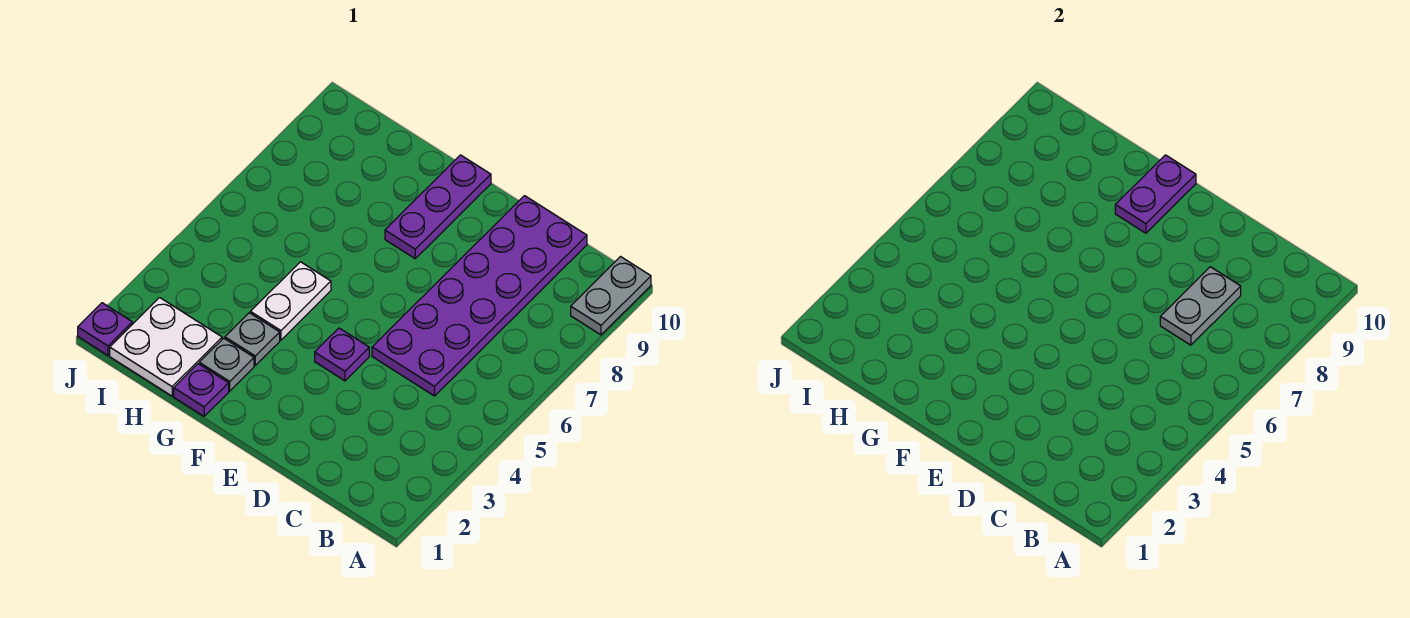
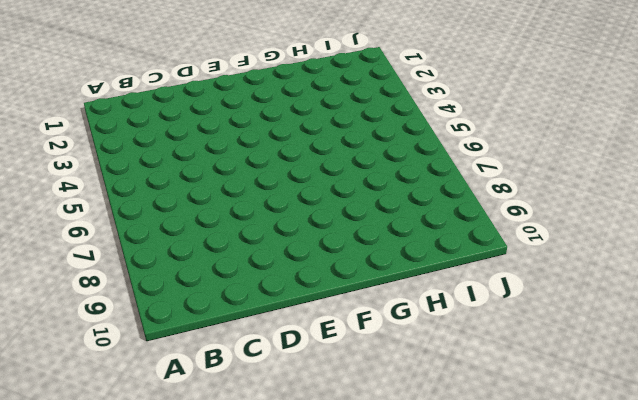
none -> grey plate A9:A10 level 1
none -> purple plate C5:D10 level 1
none -> purple plate E4 level 1

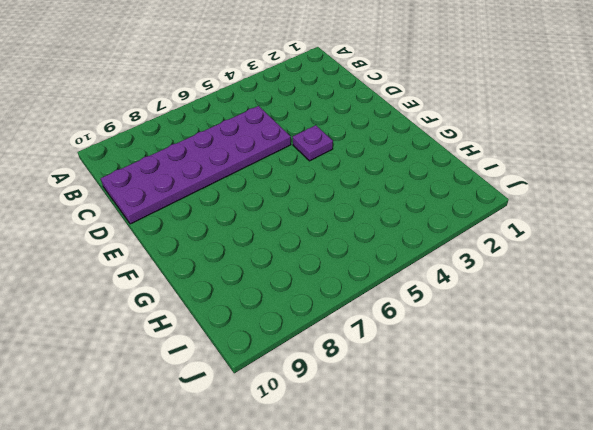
none -> grey plate A9:A10 level 1
none -> purple plate F8:F10 level 1
none -> purple plate G1 level 1

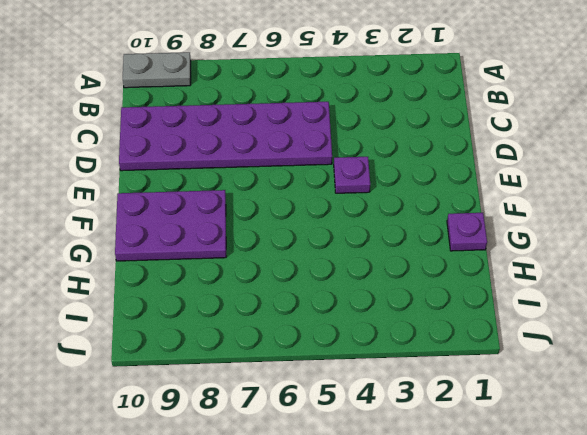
purple plate F8:G10 level 1 -> purple plate F8:F10 level 1
none -> grey plate G2 level 1
none -> grey plate G3 level 1
none -> white plate G4:G5 level 1

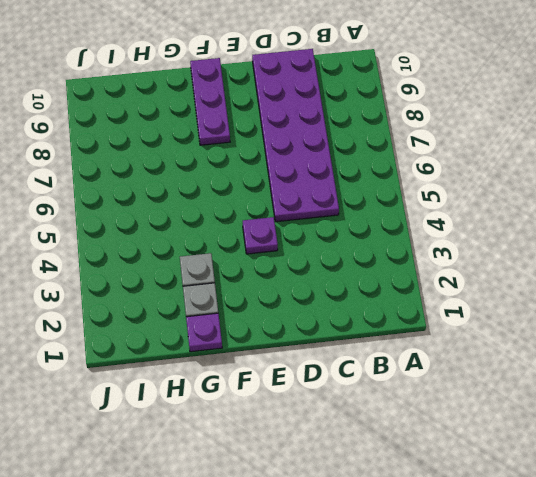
none -> grey plate A9:A10 level 1
none -> white plate G4:G5 level 1
none -> white plate H1:I2 level 1

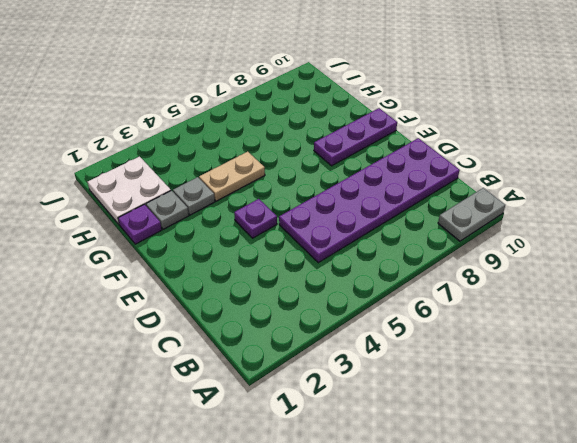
tan plate G4:G5 level 1 -> white plate G4:G5 level 1
none -> purple plate J1 level 1
none -> grey plate C7:C8 level 2
none -> purple plate F9:F10 level 2

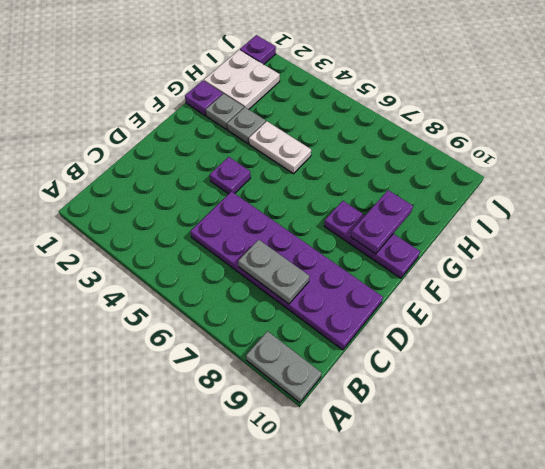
purple plate F9:G9 level 2 -> purple plate F9:F10 level 2

